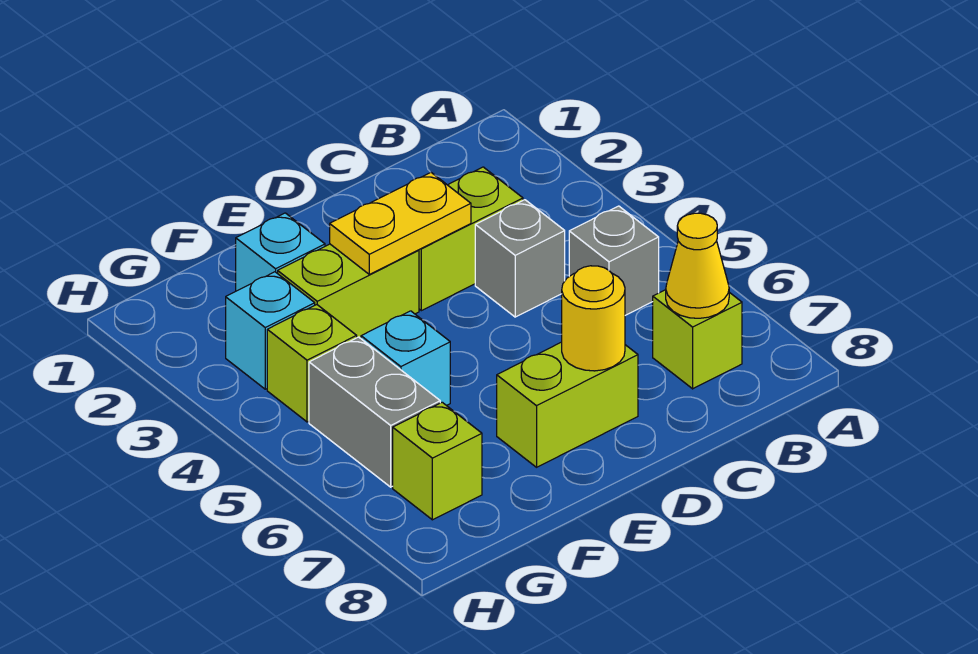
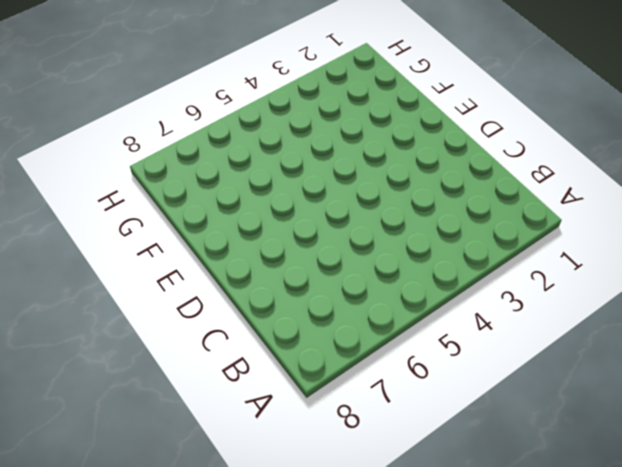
none -> grey brick B5 level 1
none -> lime brick B7 level 1
none -> lime brick C3:D3 level 1

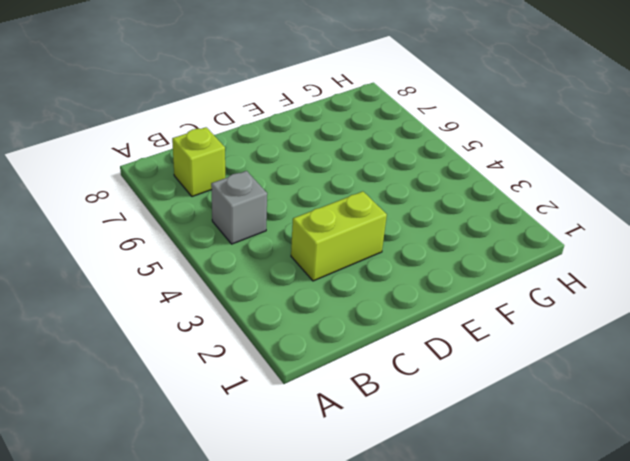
none -> grey brick C4 level 1
none -> lime brick D7:E7 level 1
none -> lime brick E3:F3 level 1

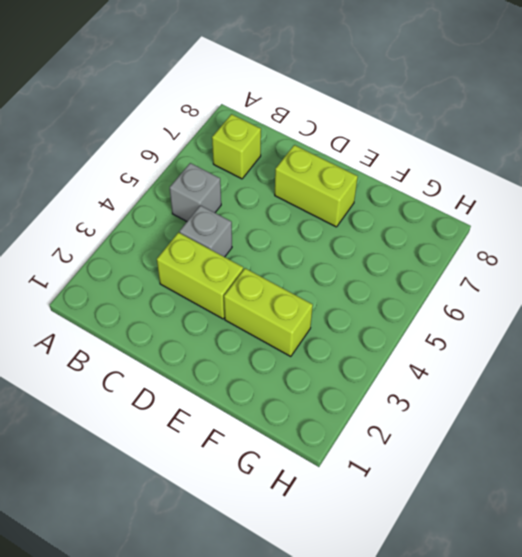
none -> cyan brick F2 level 1
none -> cyan brick F5 level 1
none -> cyan brick G3 level 1

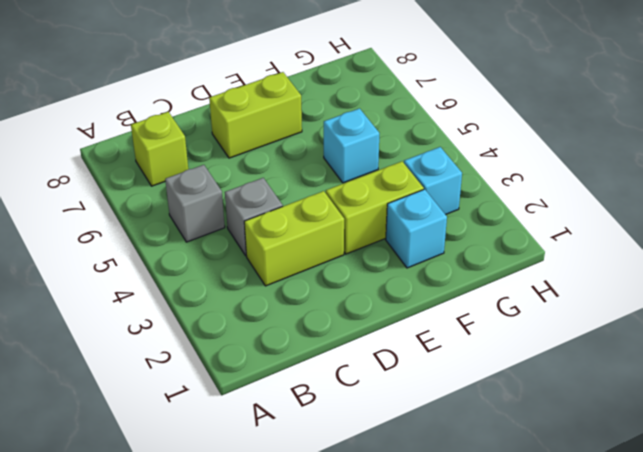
none -> lime brick G4 level 1
none -> grey brick G5:G6 level 1
none -> lime brick G7 level 1

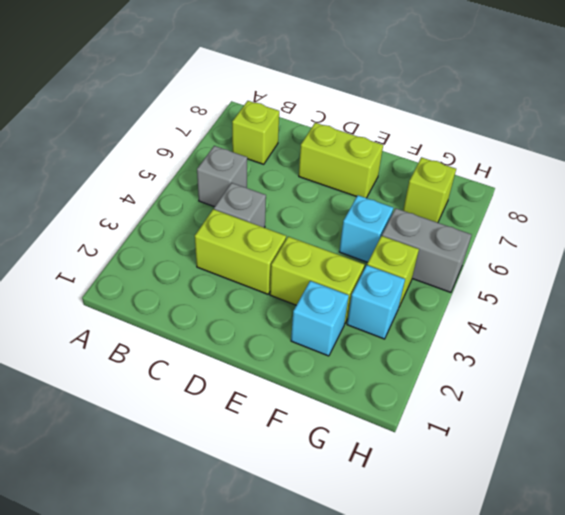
grey brick G5:H5 level 1 -> grey brick G5:G6 level 1
none -> yellow cone B7 level 2
none -> yellow plate D3:E3 level 2
none -> yellow round brick D7 level 2

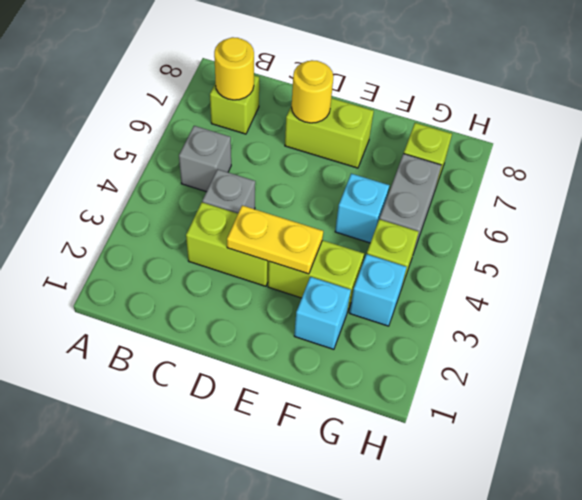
yellow round brick B7 level 2 -> yellow cone B7 level 2

